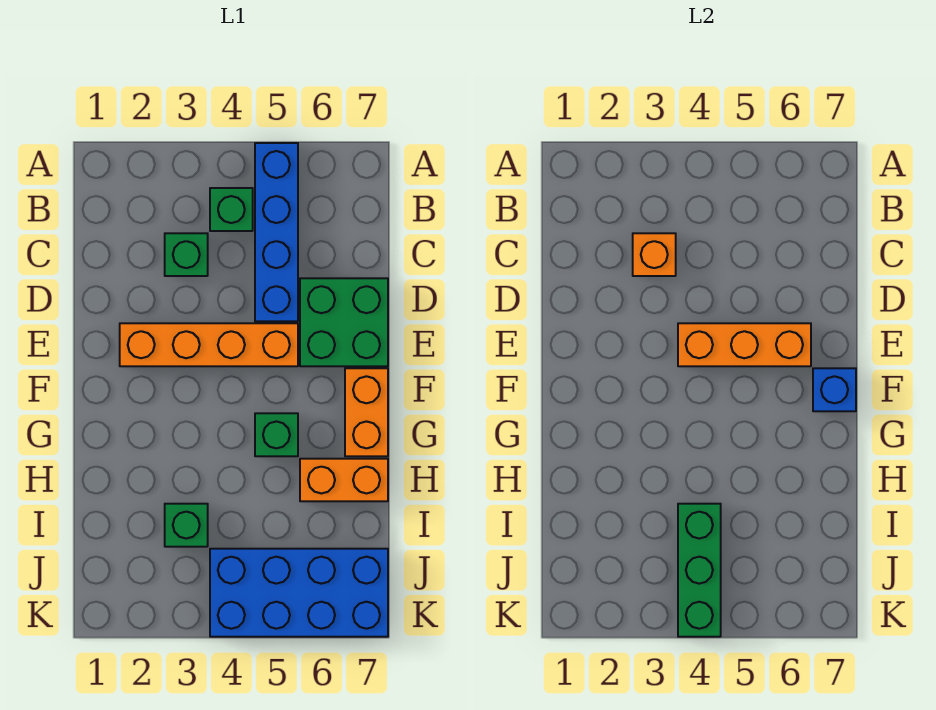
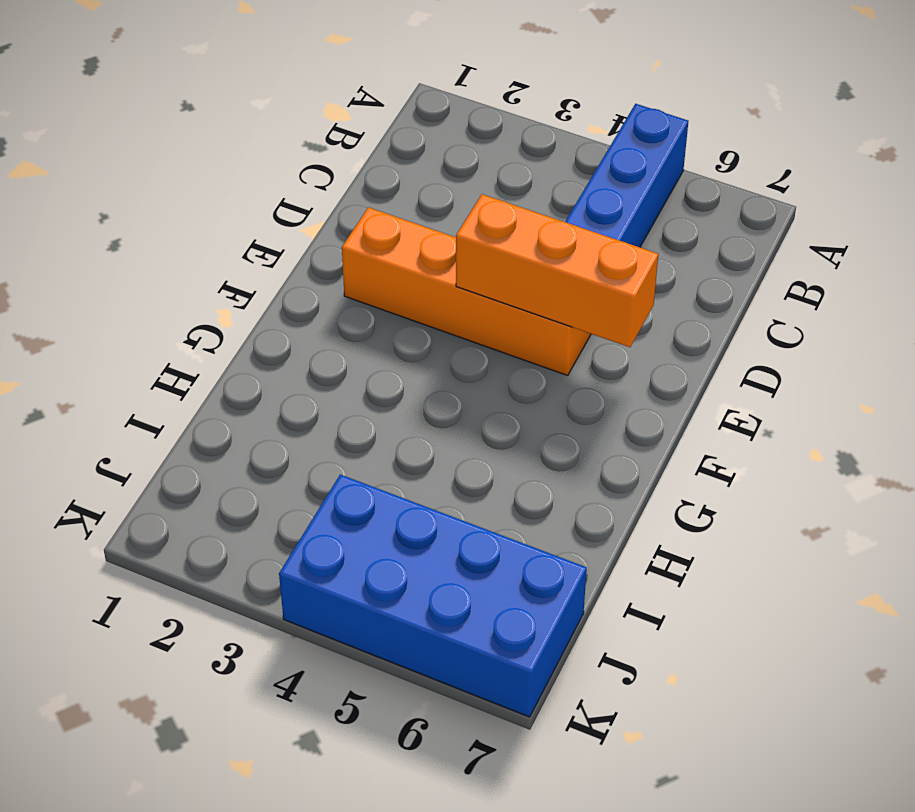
none -> green brick B4 level 1
none -> green brick C3 level 1
none -> green brick D6:E7 level 1

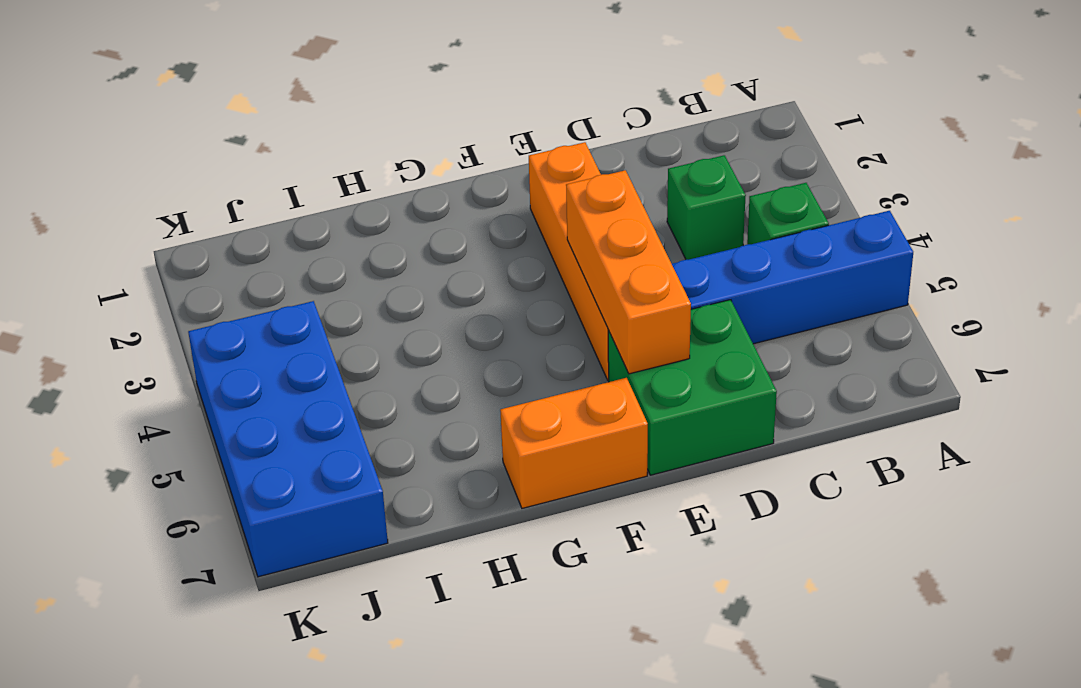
none -> green brick G5 level 1
none -> orange brick H6:H7 level 1
none -> green brick I3 level 1

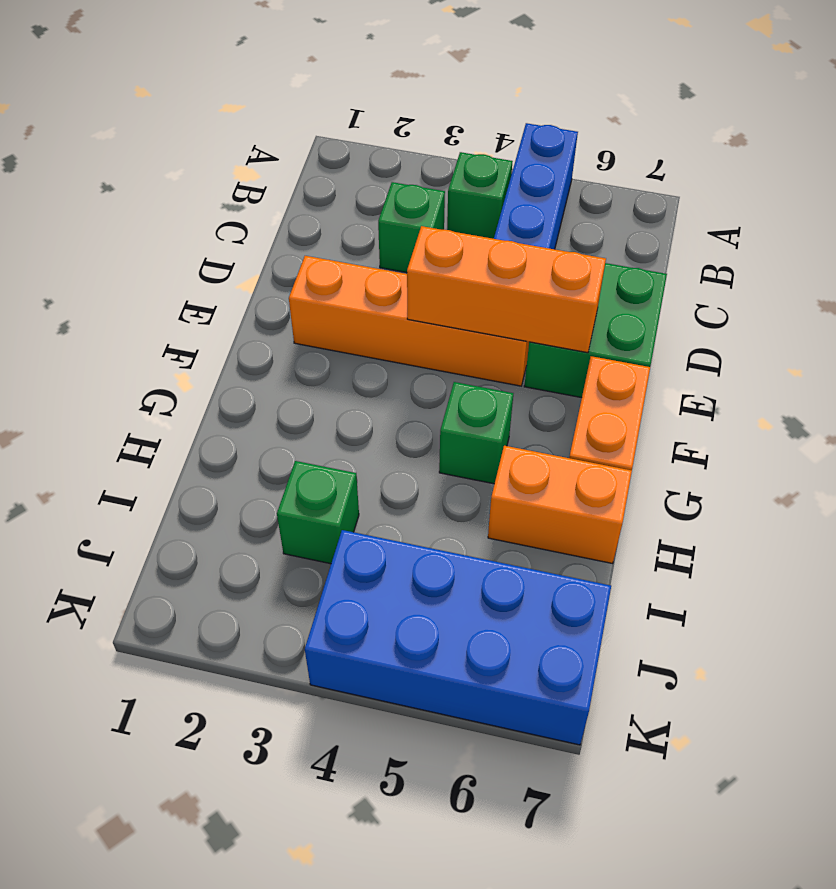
none -> orange brick C3 level 2
none -> blue brick F7 level 2
none -> green brick I4:K4 level 2

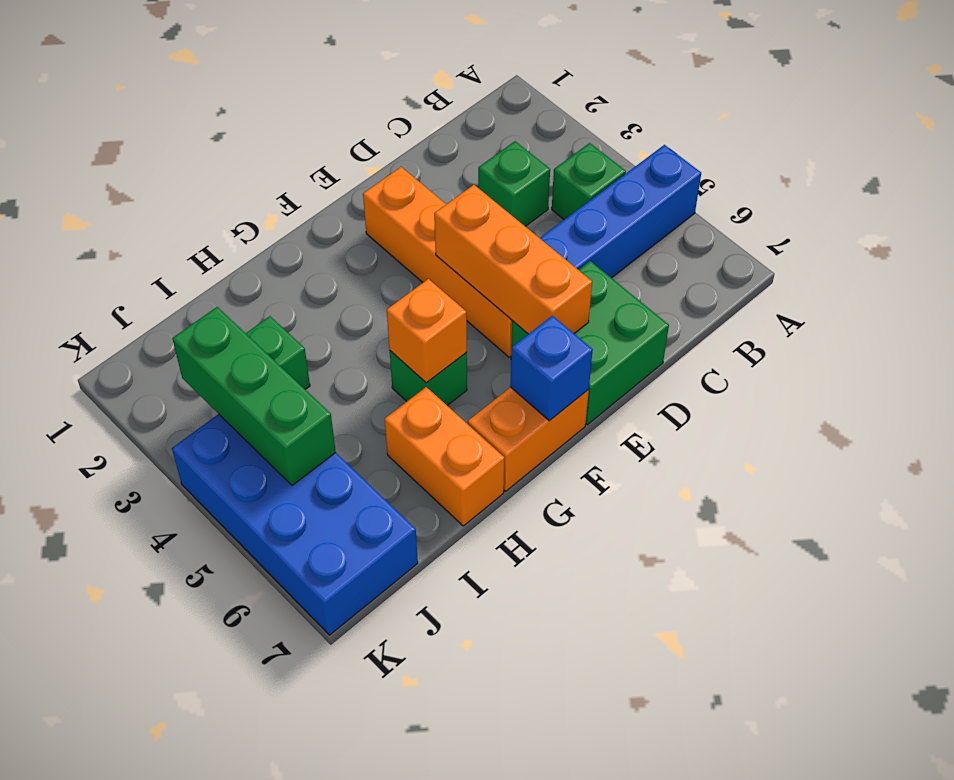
orange brick G5 level 2 -> orange brick C3 level 2
green brick J3:J5 level 2 -> green brick I4:K4 level 2

